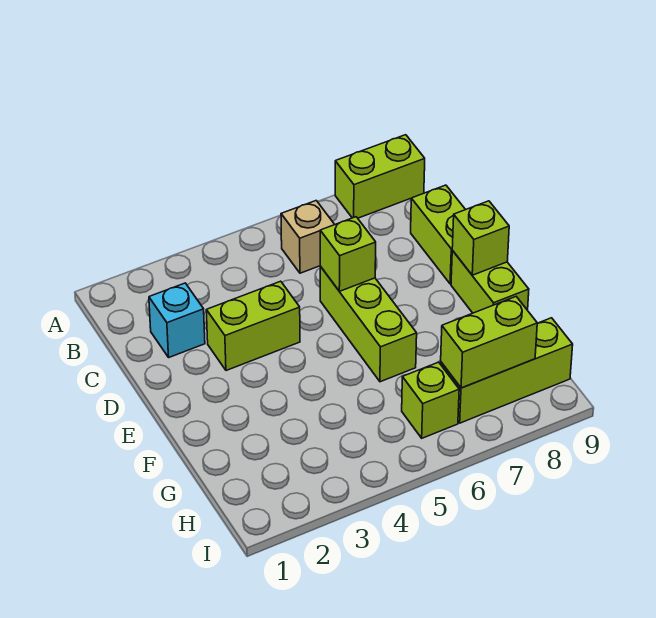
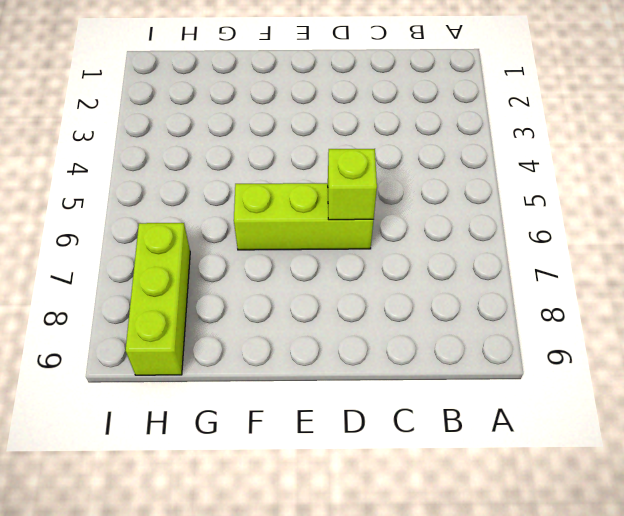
none -> lime brick A8:A9 level 1
none -> tan brick B6 level 1
none -> cyan brick C2 level 1

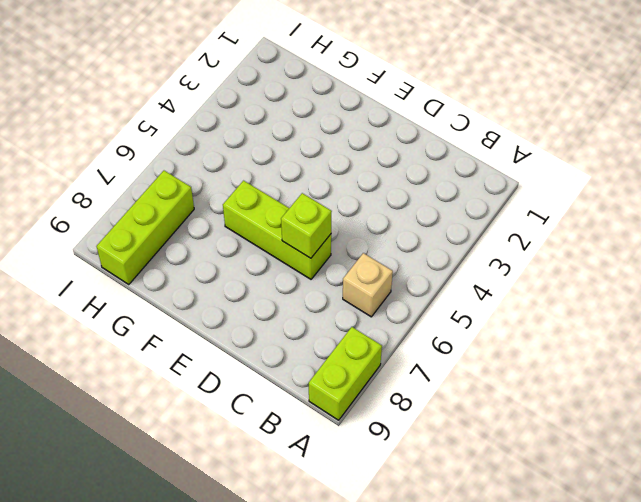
none -> cyan brick C2 level 1
none -> lime brick C9:D9 level 1
none -> lime brick D3:D4 level 1

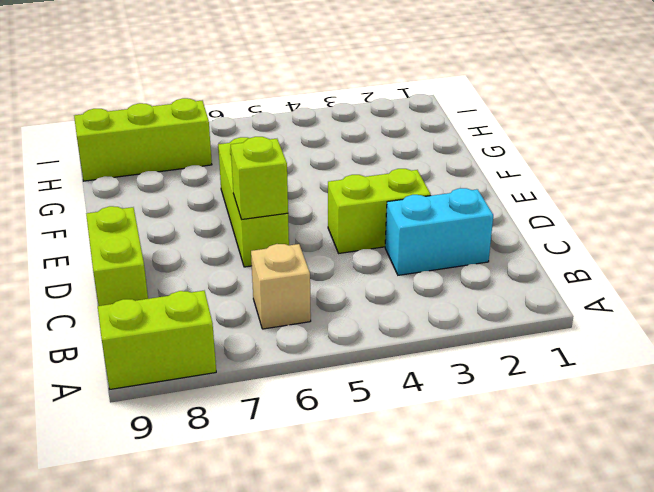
cyan brick C2:C3 level 1 -> cyan brick C2 level 1
none -> lime brick E9:F9 level 1
none -> lime brick H6 level 1
none -> lime brick E9 level 2

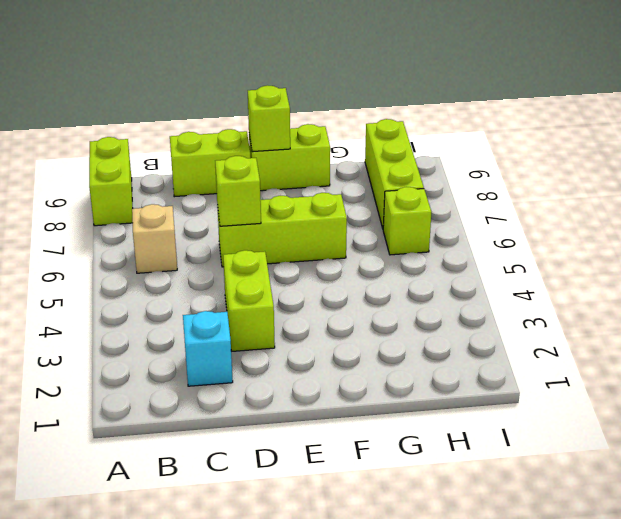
none -> lime brick H7:H8 level 2

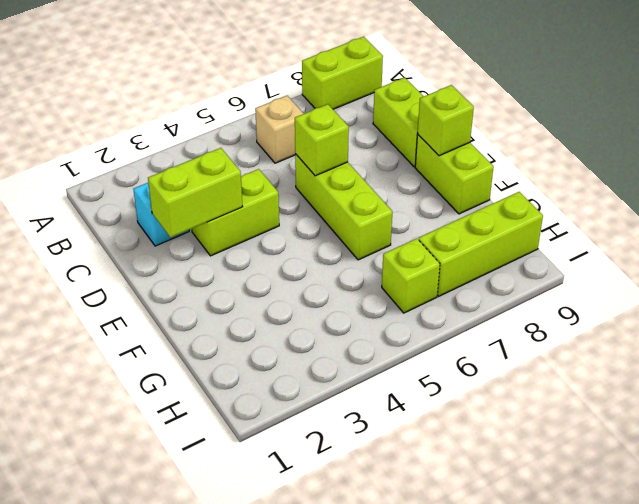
lime brick D2:D3 level 2 -> lime brick H7:H8 level 2

